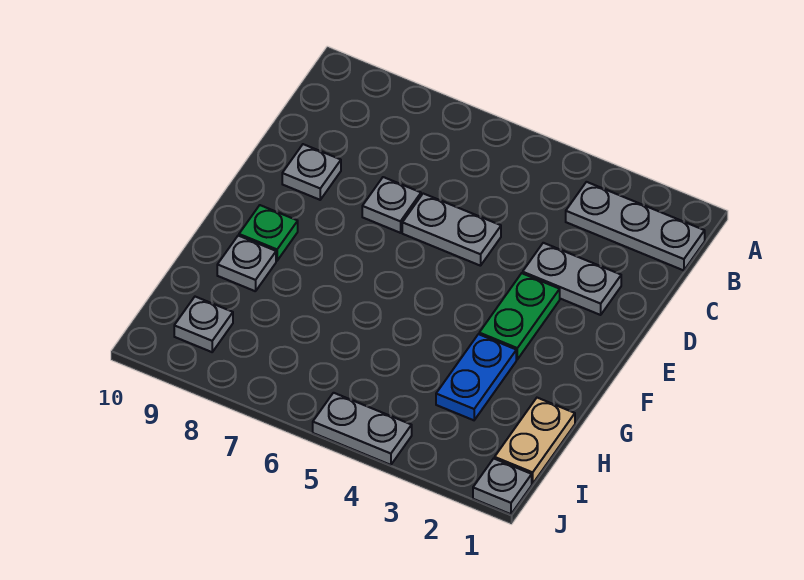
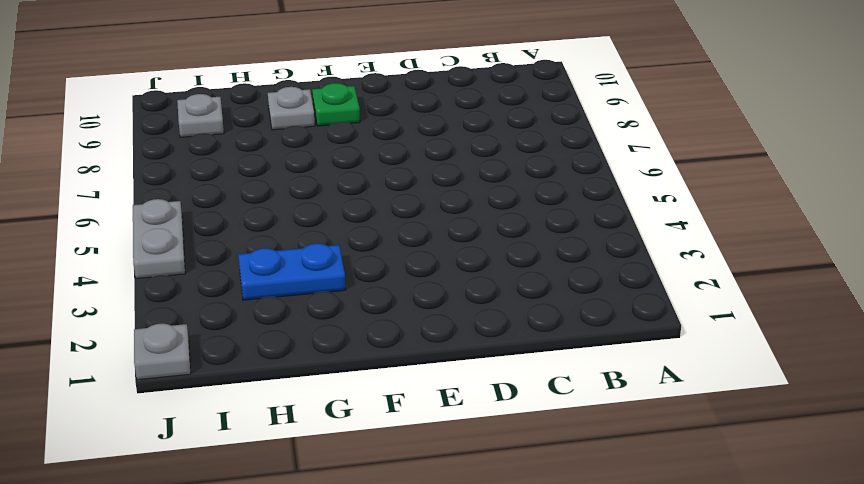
none -> grey plate B1:B3 level 1
none -> grey plate D2:D3 level 1
none -> grey plate D5:D6 level 1

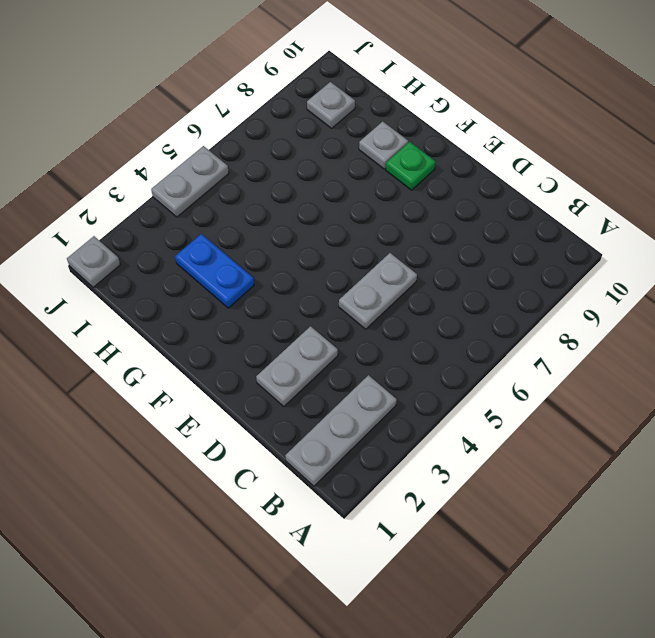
none -> grey plate D7 level 1
none -> grey plate D9 level 1
none -> green plate E3:F3 level 1

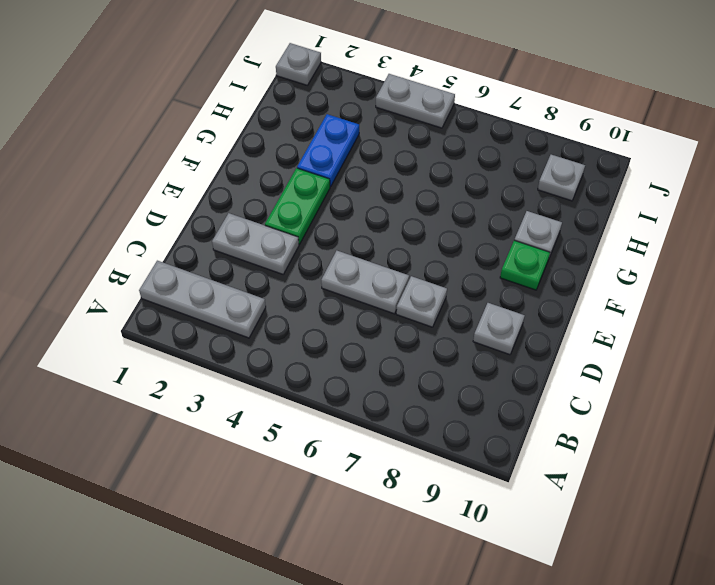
none -> tan plate H1:I1 level 1

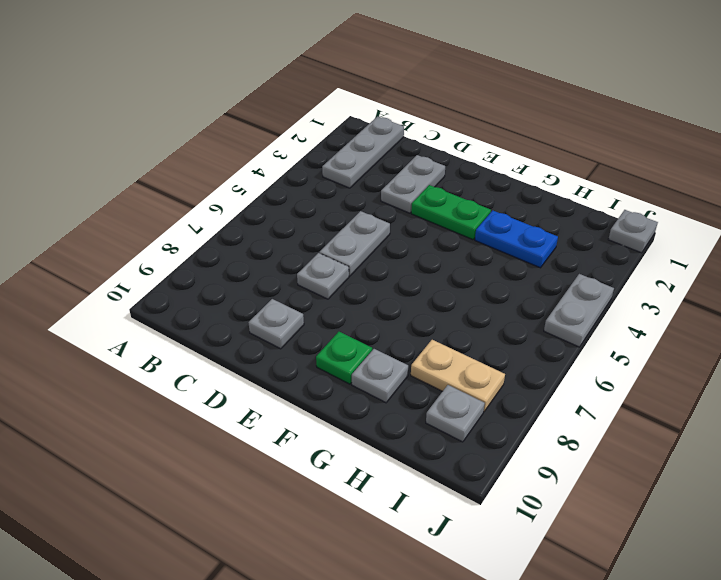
tan plate H8:I8 level 1 -> tan plate H1:I1 level 1

